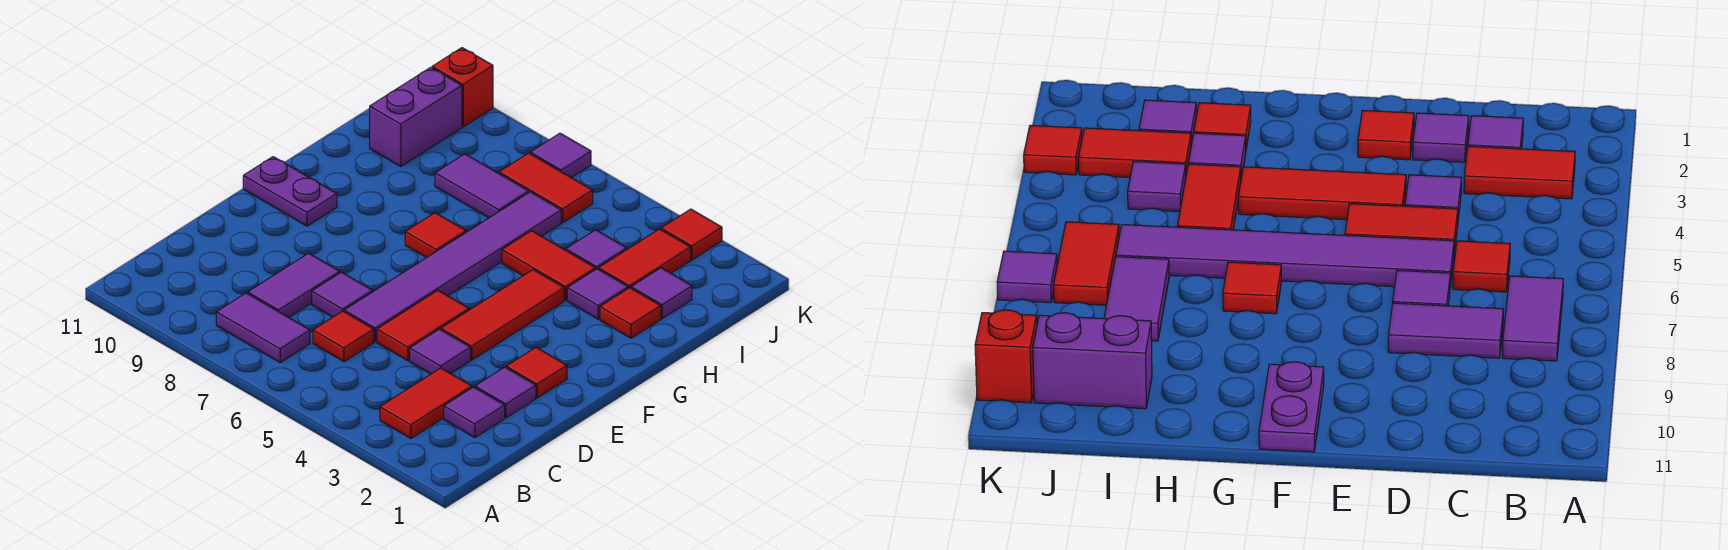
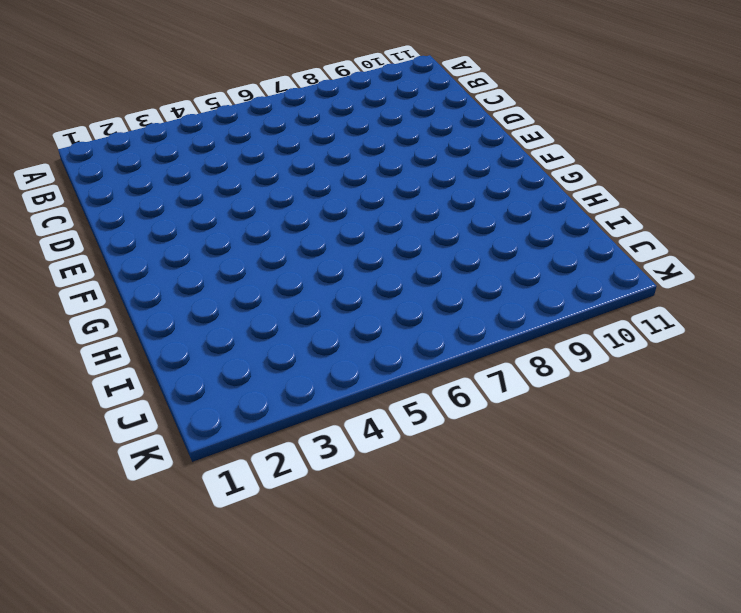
none -> red tile B3:C3 level 1
none -> purple tile B7:B8 level 1
none -> purple tile C2 level 1

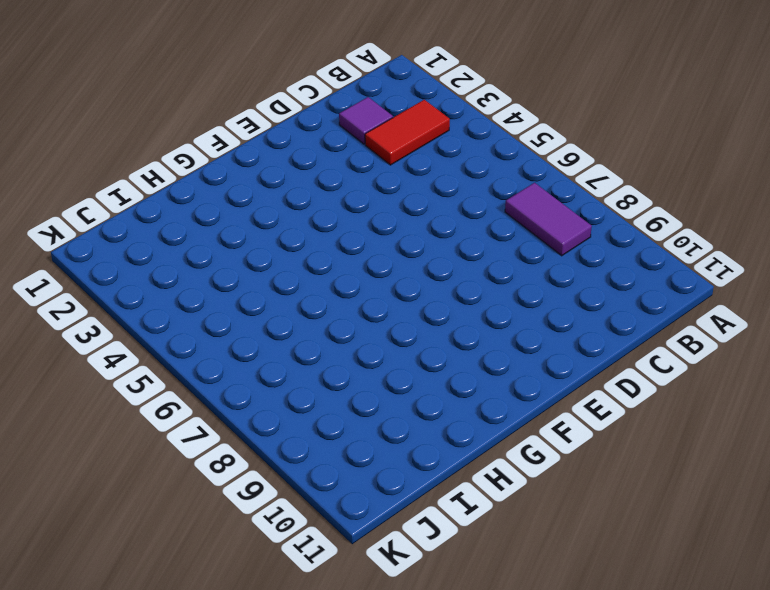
none -> red tile C6 level 1
none -> purple tile C8:D8 level 1
none -> purple tile D2 level 1

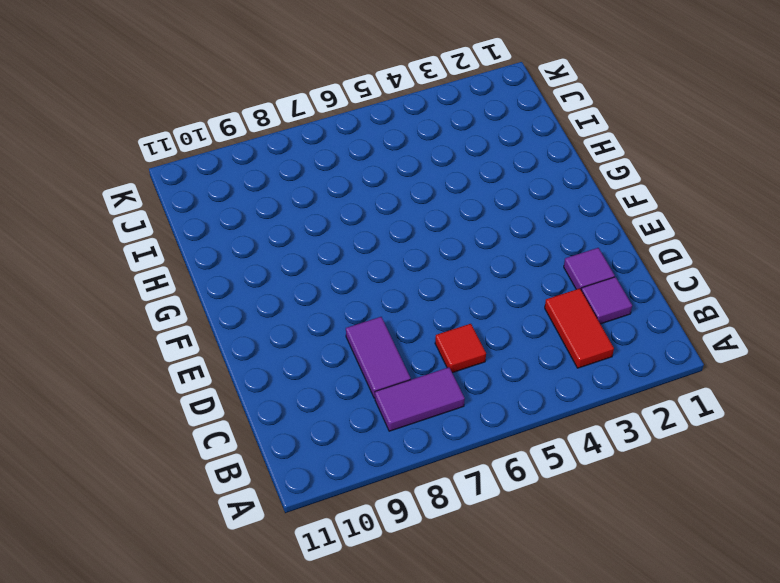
none -> purple tile D4 level 1
none -> red tile D5:E5 level 1
none -> purple tile D6:I6 level 1

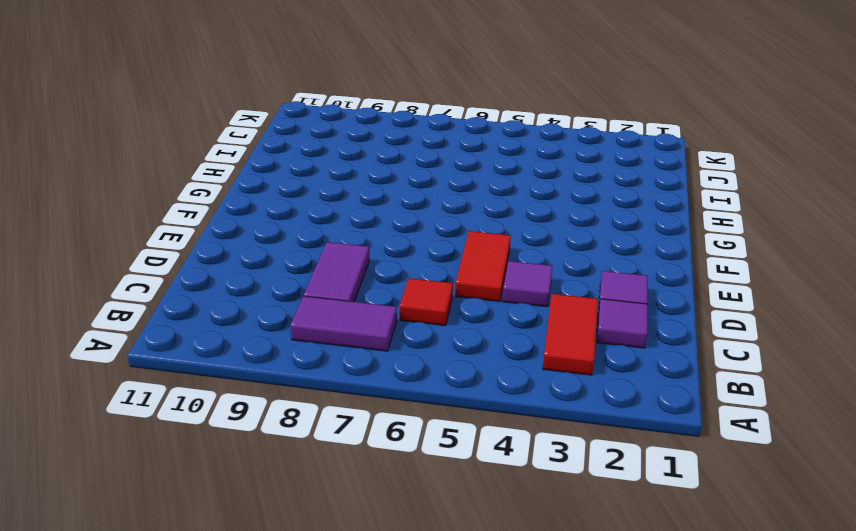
none -> purple tile D6:I6 level 1
none -> purple tile D7 level 1
none -> red tile E2 level 1

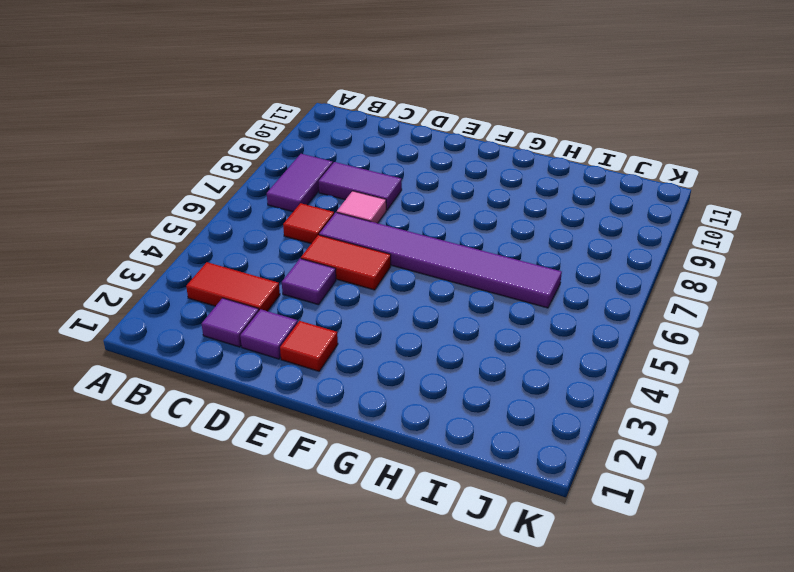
pink tile D7 level 1 -> purple tile D7 level 1
none -> red tile E4:G4 level 1
none -> purple plate F10:F11 level 1
none -> red tile G7 level 1

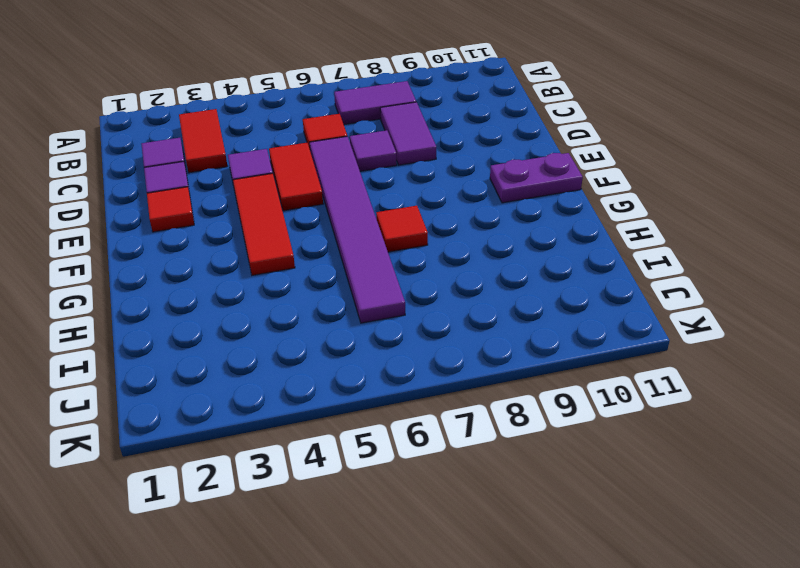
none -> red tile H2 level 1
none -> purple tile H3 level 1
none -> red tile H4:H5 level 1

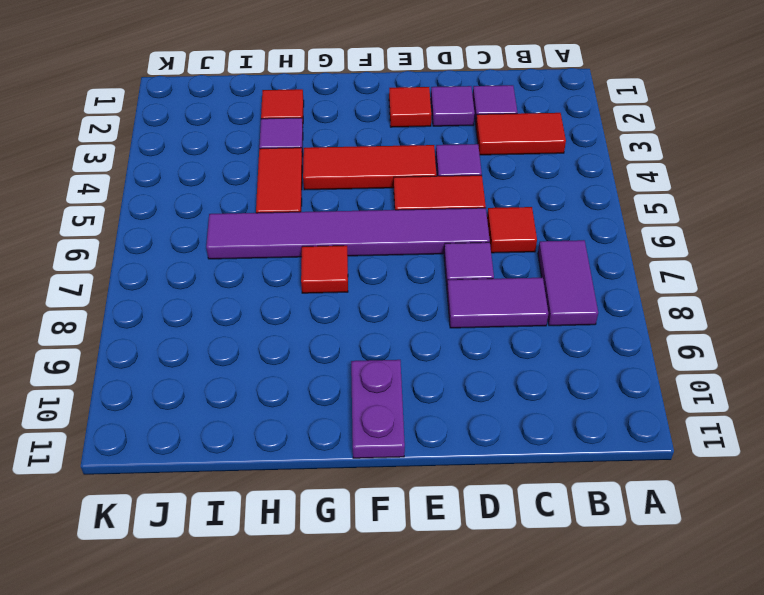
none -> purple tile I2 level 1
none -> red tile I3:J3 level 1
none -> purple tile I4 level 1

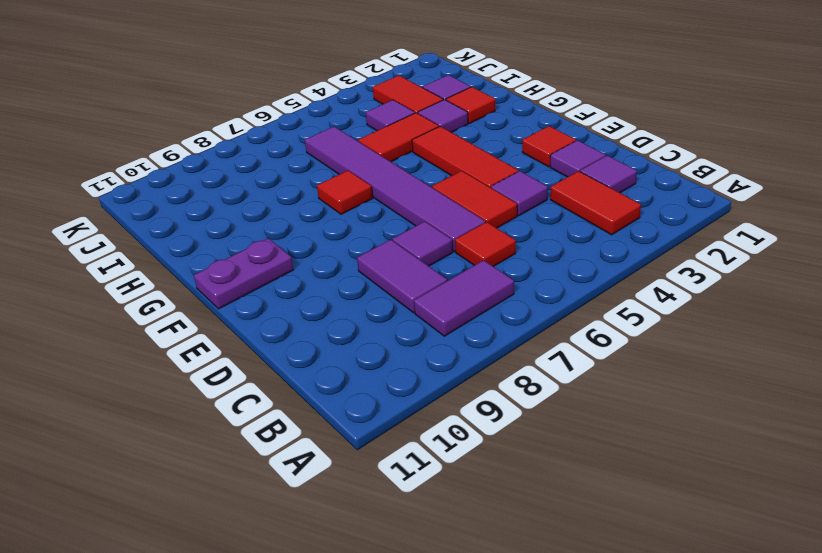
none -> purple tile I7:I8 level 1
none -> purple brick I10:J10 level 1
none -> red tile J6:J7 level 1

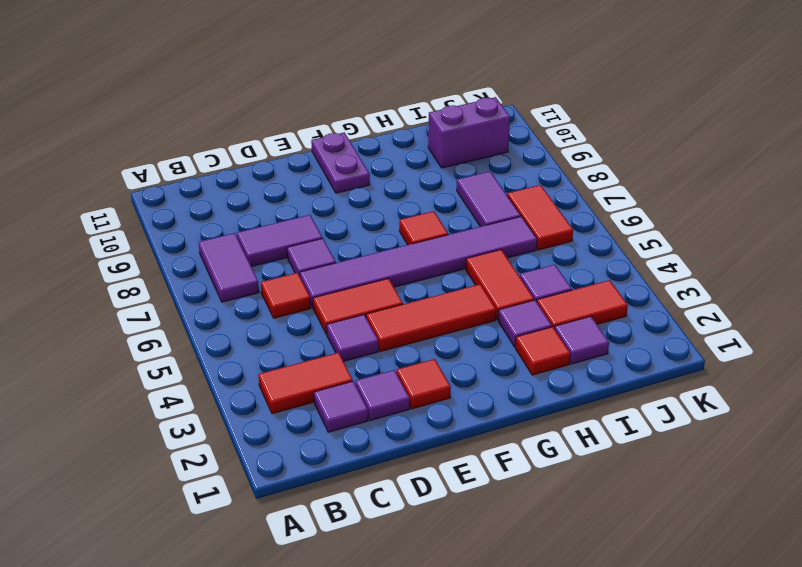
none -> red tile K3 level 1
none -> purple tile K7 level 1
none -> red brick K10 level 1

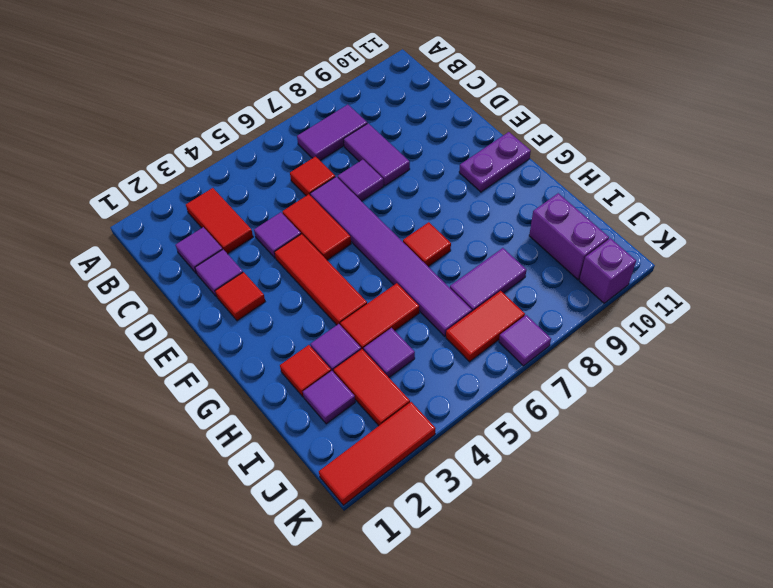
red tile K1:K3 level 1 -> red tile K3 level 1
purple brick K10 level 1 -> red brick K10 level 1

